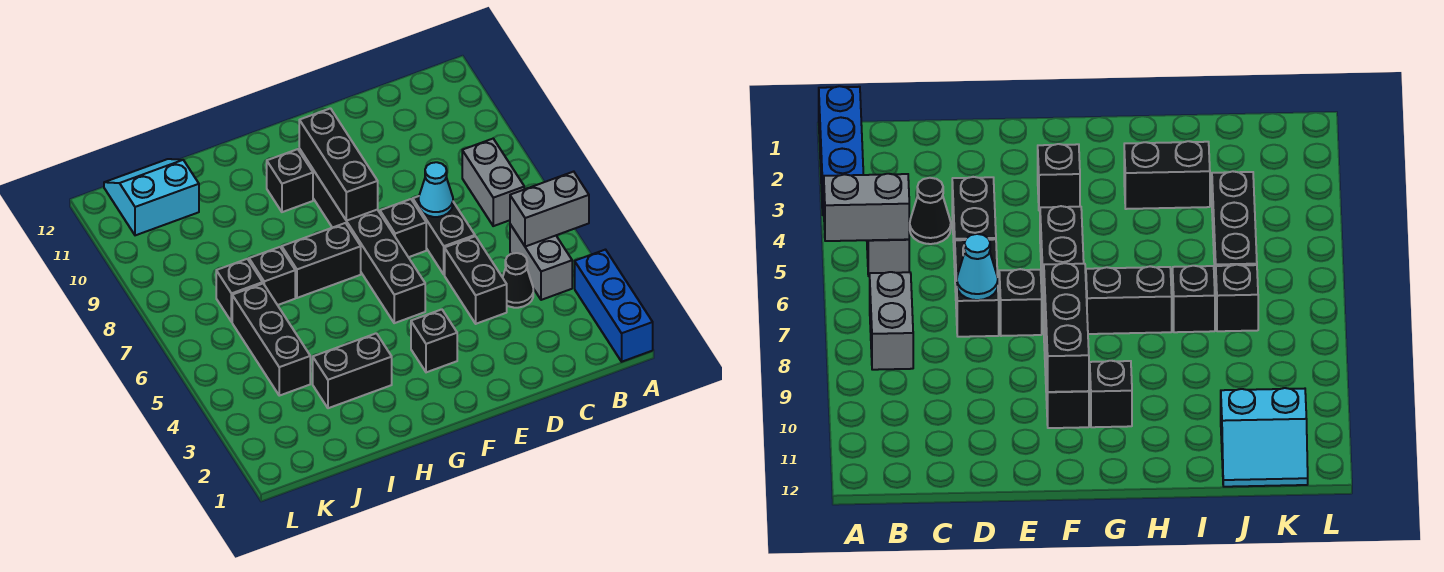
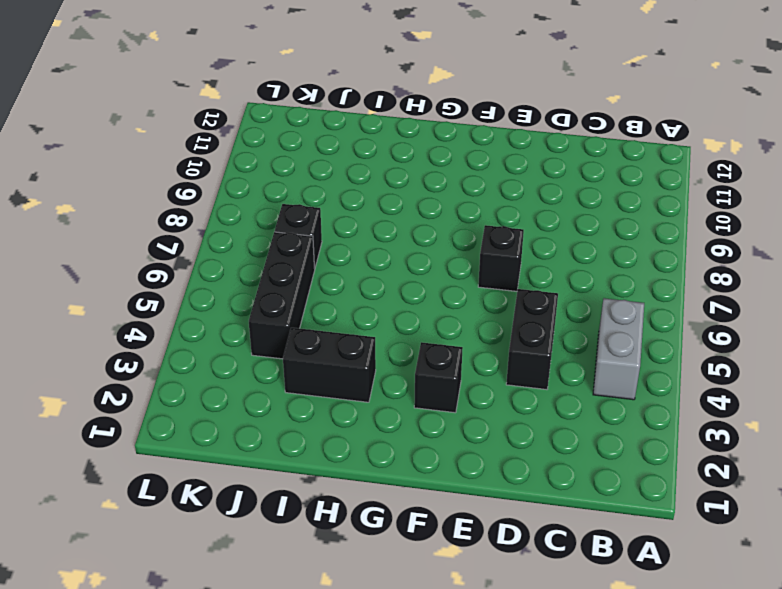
none -> blue brick A1:A3 level 1
none -> grey brick B7:B8 level 1
none -> black cone C4 level 1

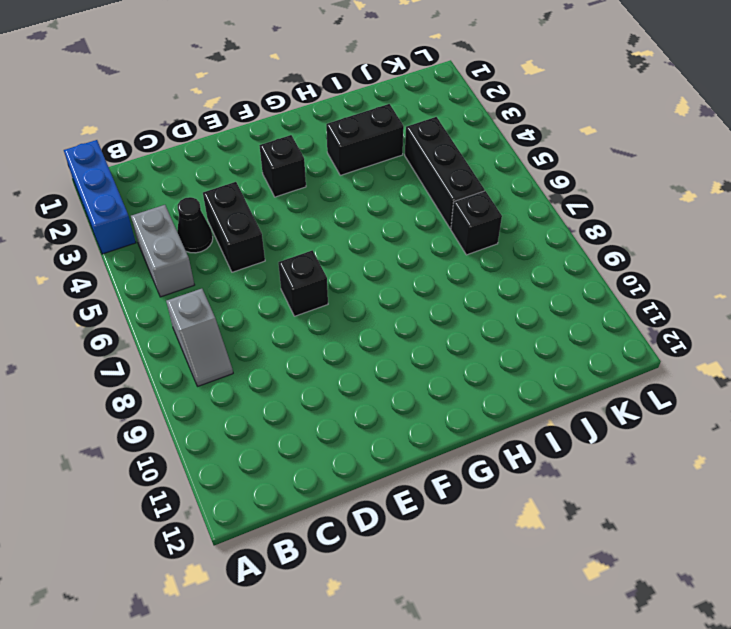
grey slope B7:B8 level 1 top 7 -> grey brick B7:B8 level 1
none -> black brick D6:D7 level 1
none -> black brick F5:F10 level 1
none -> black brick G7:H7 level 1

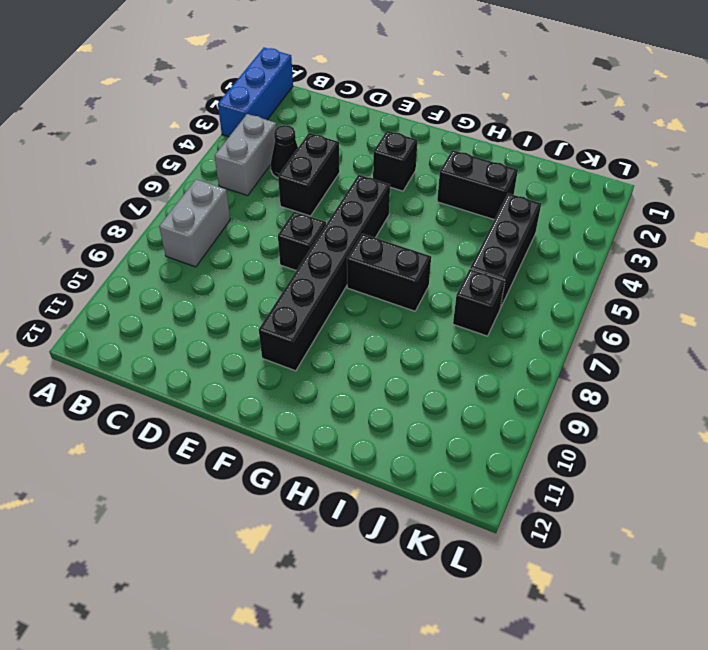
none -> black brick D6:D7 level 1
none -> black brick G10 level 1
none -> black brick I7 level 1

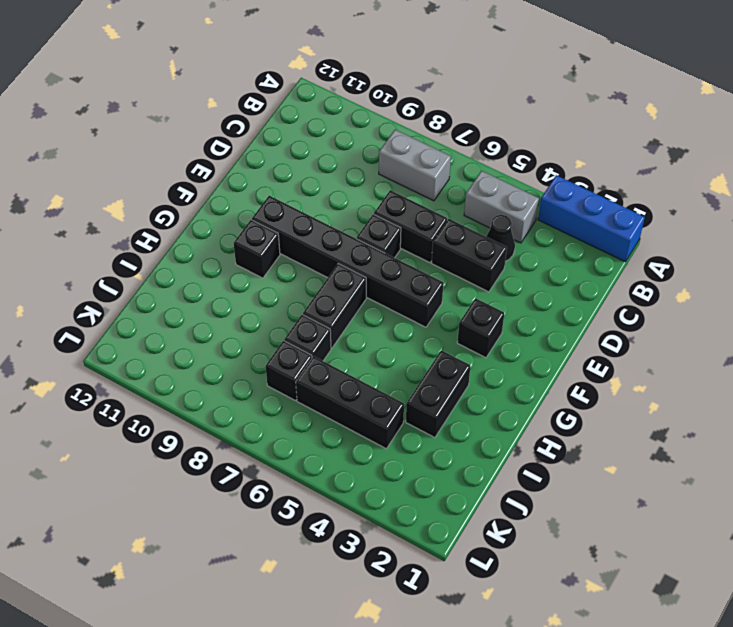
none -> cyan slope J11:K12 level 1 top 11
none -> grey brick A5:B5 level 2
none -> cyan cone D7 level 2

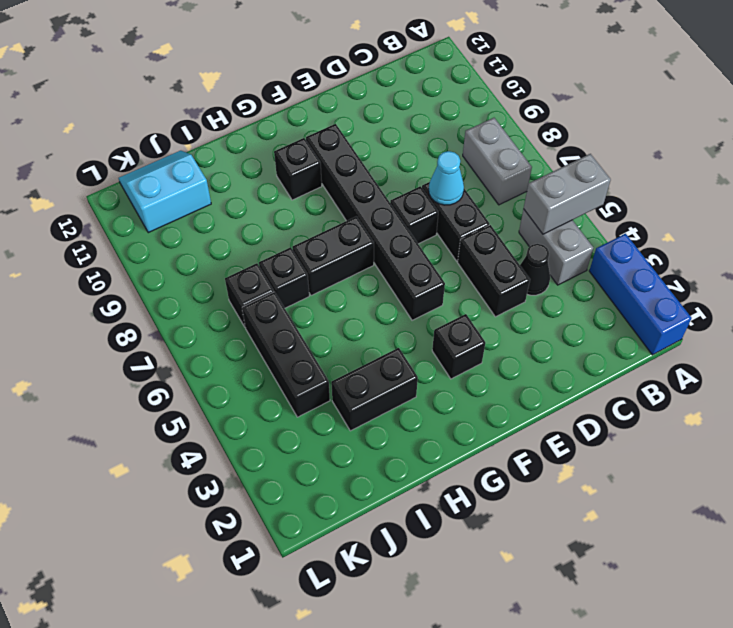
none -> black brick F8:F10 level 2

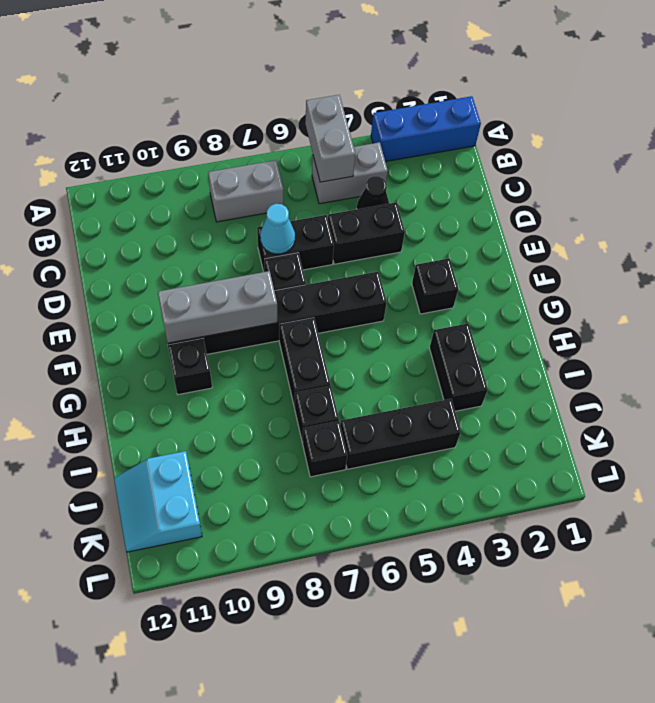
grey brick F8:F10 level 2 -> black brick F8:F10 level 2

